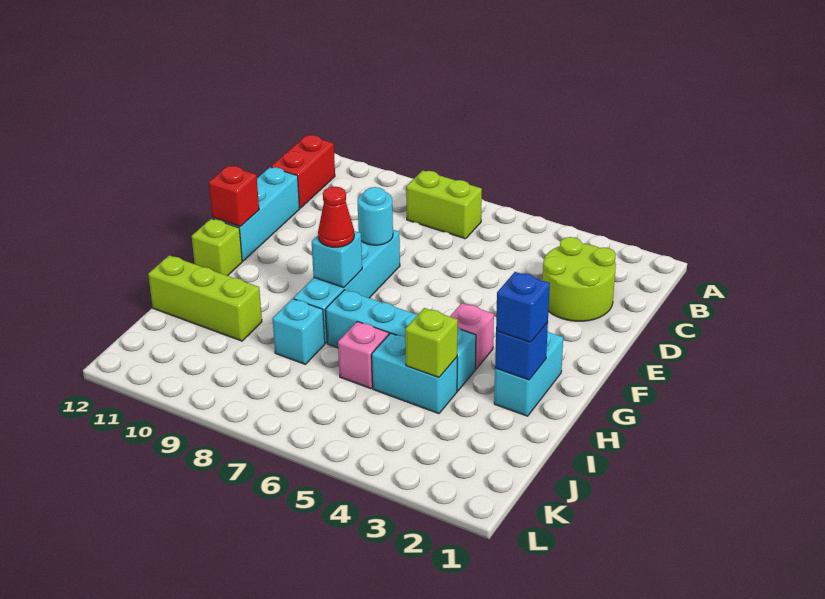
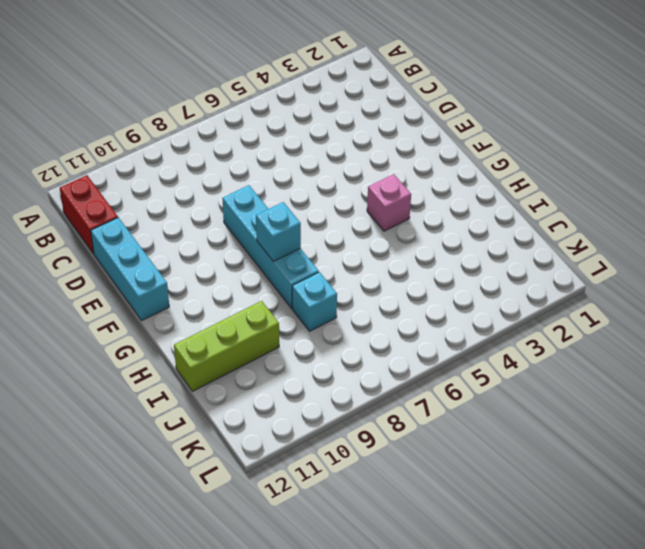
none -> lime brick B7:B8 level 1
none -> lime round brick C2:D3 level 1
none -> cyan brick G2:H2 level 1

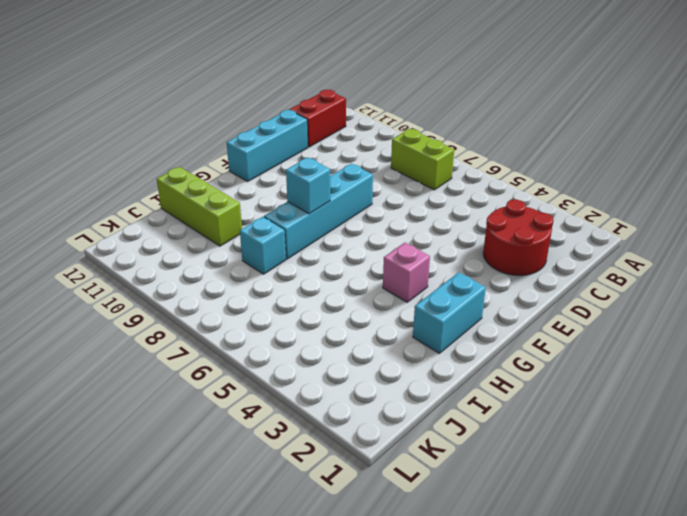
red round brick C2:D3 level 1 -> lime round brick C2:D3 level 1
none -> lime brick G12 level 1
none -> cyan brick H4:H7 level 1
none -> cyan brick I4:I5 level 1

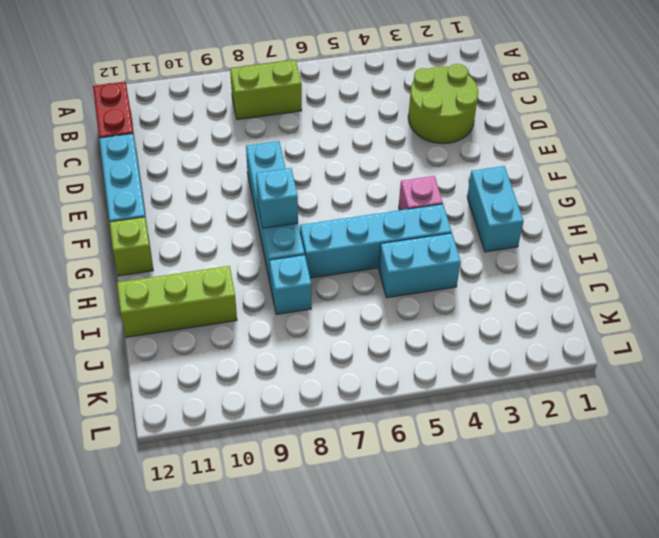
none -> pink brick I6 level 1
none -> cyan round brick E8 level 2
none -> red brick F12 level 2

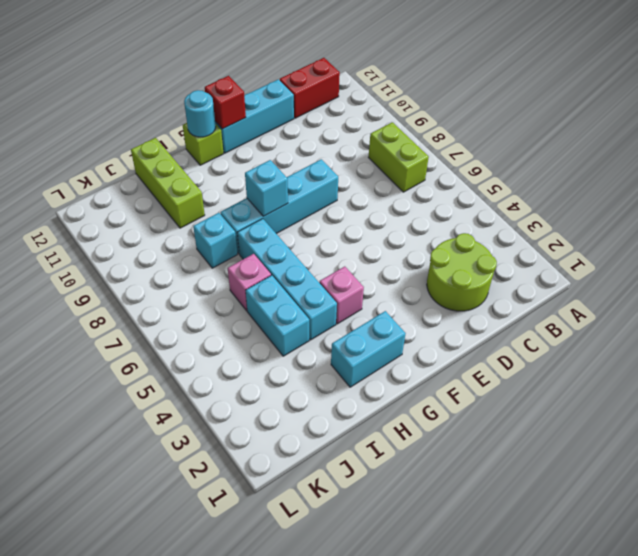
cyan round brick G12 level 2 -> cyan round brick E8 level 2
none -> blue brick H2 level 2
none -> lime brick I4 level 2
none -> red cone G8 level 3

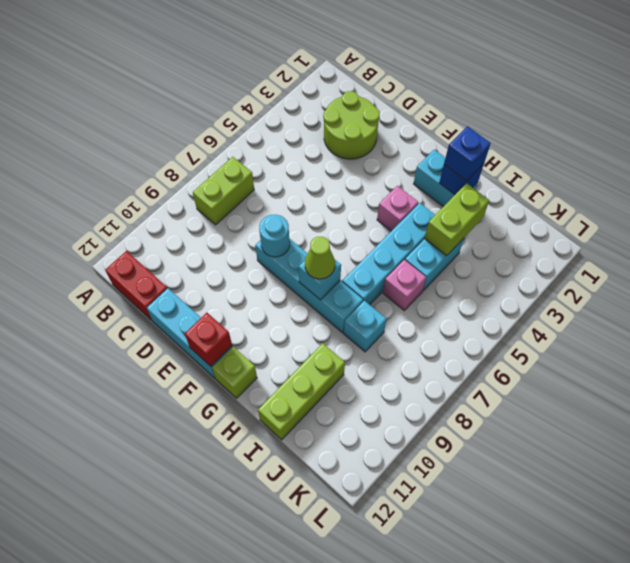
lime cone G8 level 3 -> red cone G8 level 3
lime brick I3:I4 level 2 -> lime brick I4 level 2

